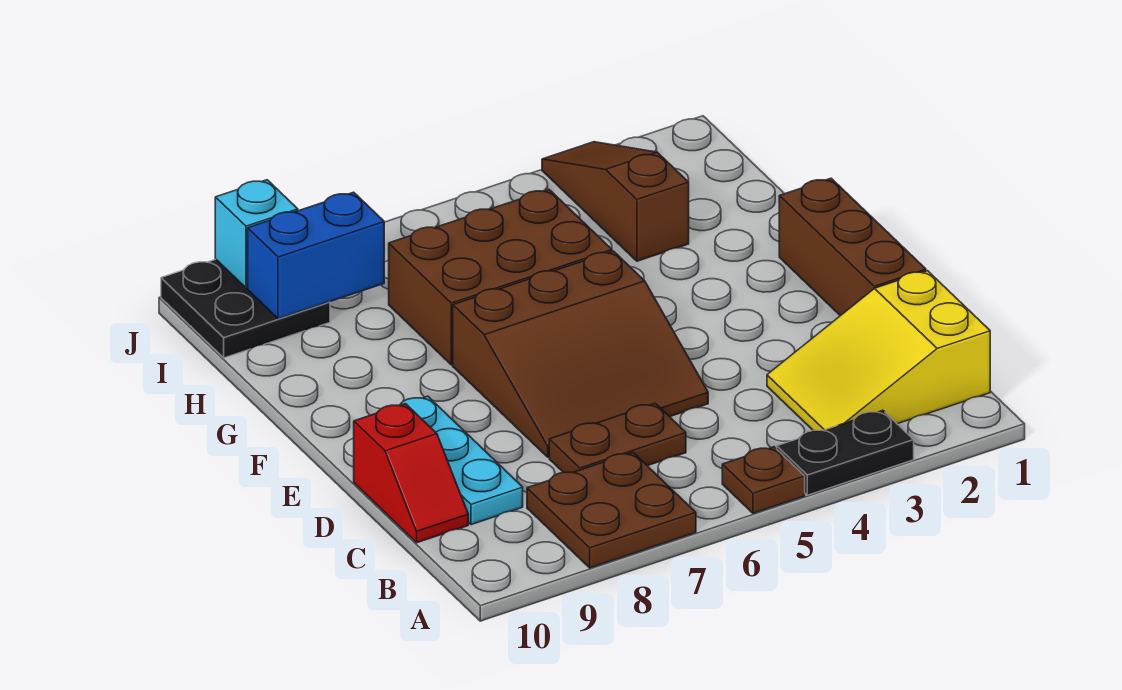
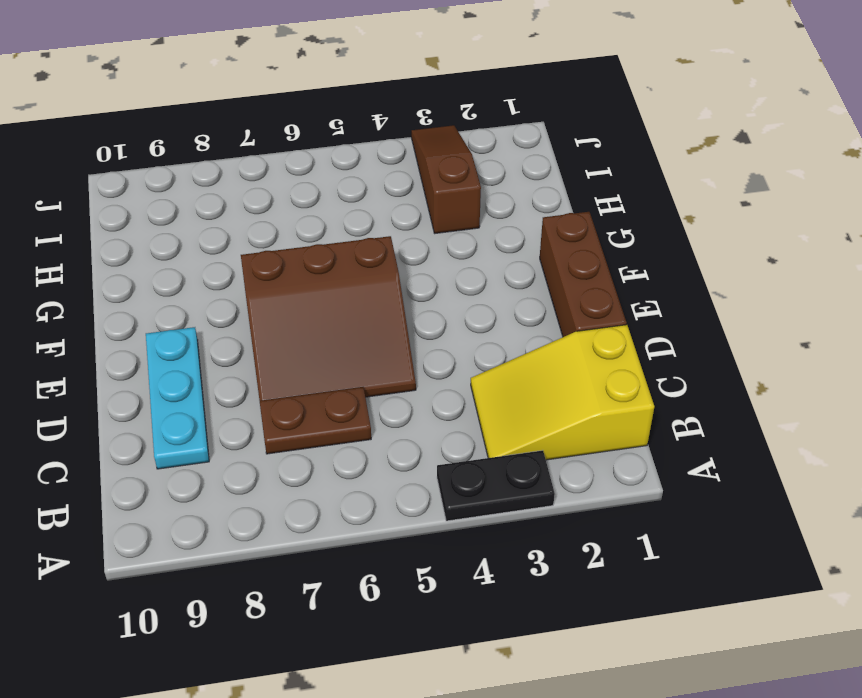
none -> brown plate A5 level 1
none -> brown plate A7:B8 level 1
none -> red slope C10:D10 level 1 top D

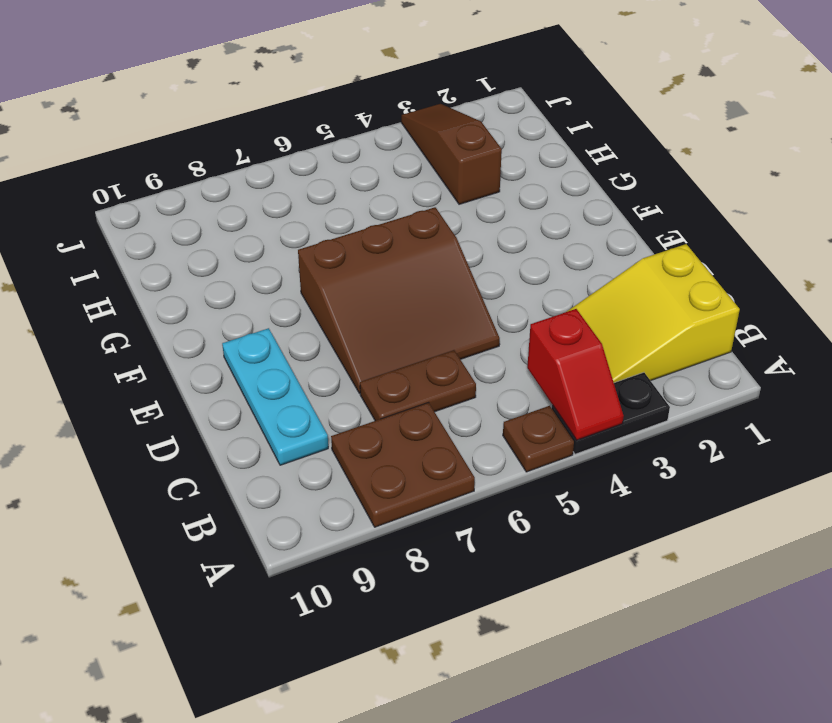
red slope A4:B4 level 2 top B -> red slope C10:D10 level 1 top D
none -> brown brick D1:F1 level 1
none -> brown brick G5:H7 level 1
none -> black plate I9:J10 level 1

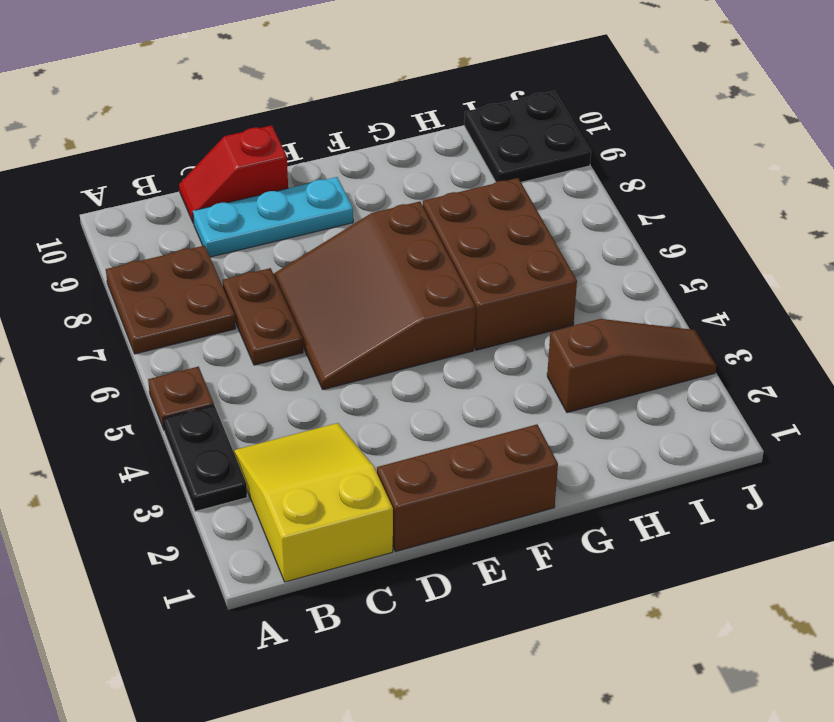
none -> blue brick I8:I9 level 2
none -> cyan brick J9 level 2

